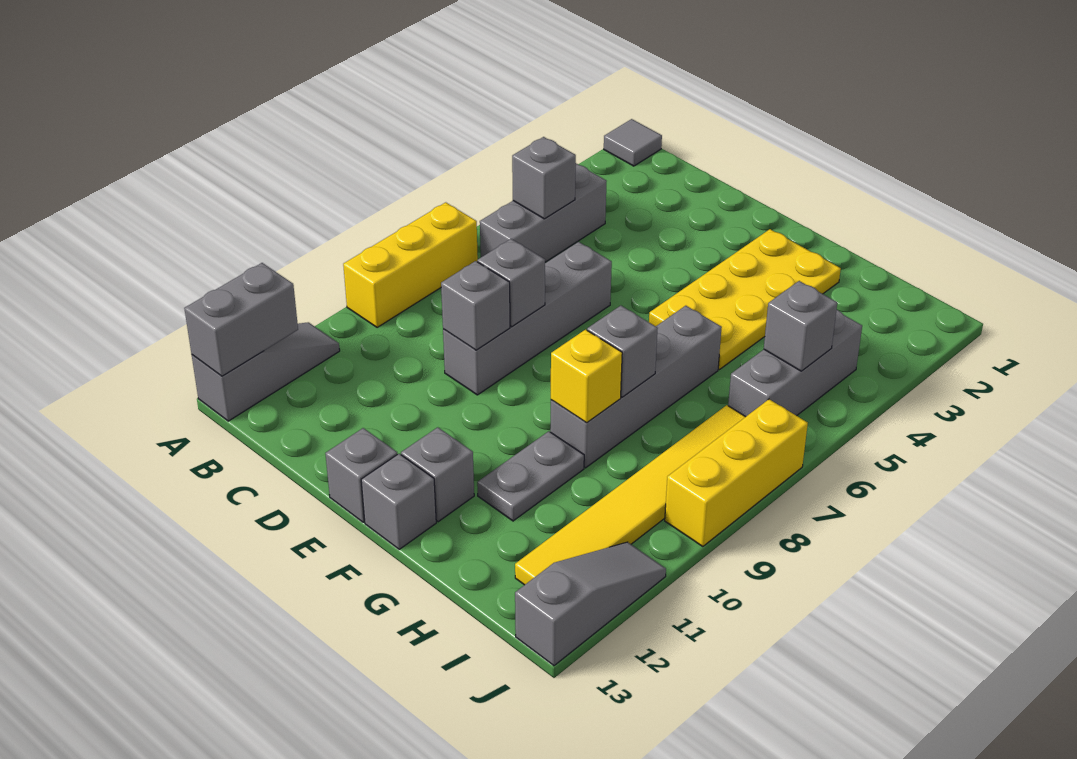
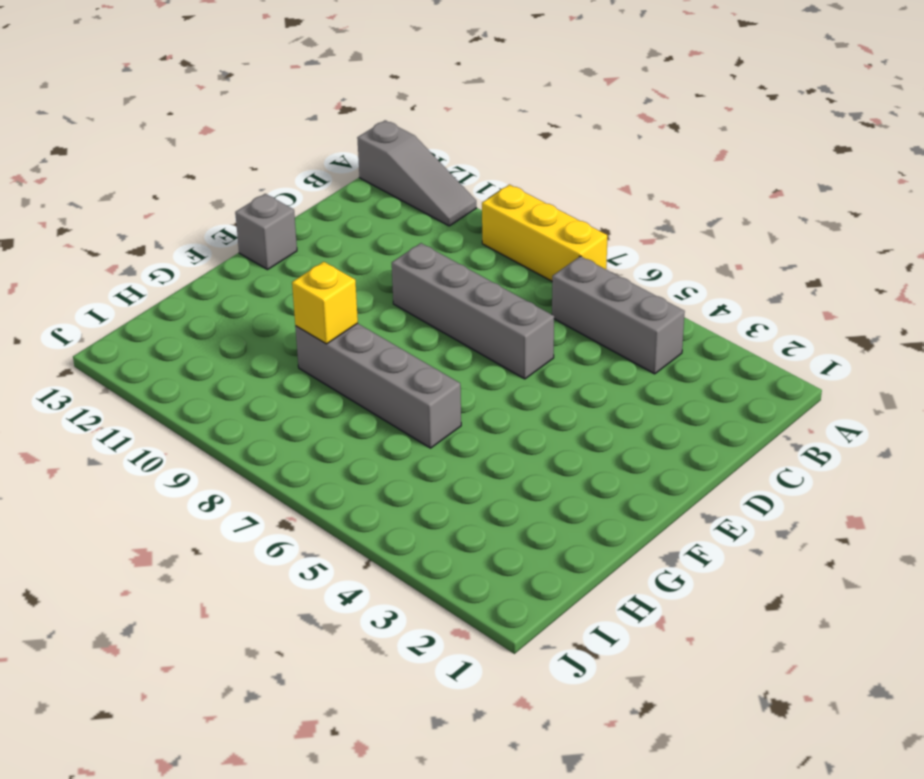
none -> grey tile A1 level 1
none -> yellow plate F2:G5 level 1
none -> grey brick F12 level 1

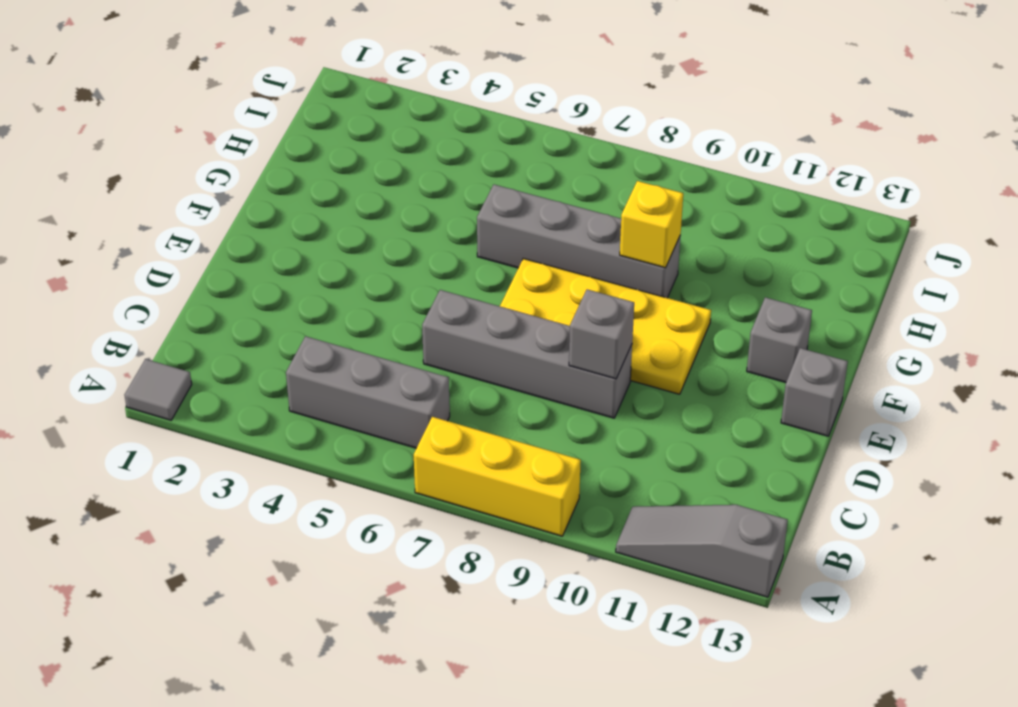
yellow plate E7:F10 level 1 -> yellow plate F2:G5 level 1
none -> grey brick F13 level 1
none -> grey plate G10:G11 level 1
none -> grey brick I4:I6 level 1

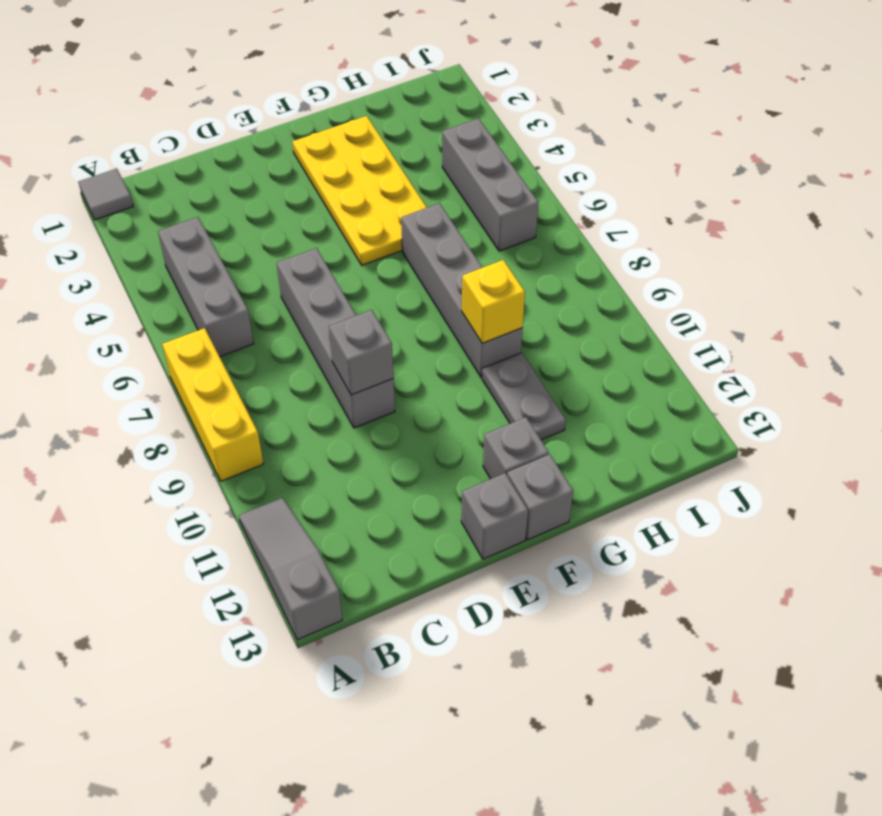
none -> yellow tile I7:I12 level 1
none -> yellow brick J7:J9 level 1
none -> grey slope J11:J13 level 1 top 13

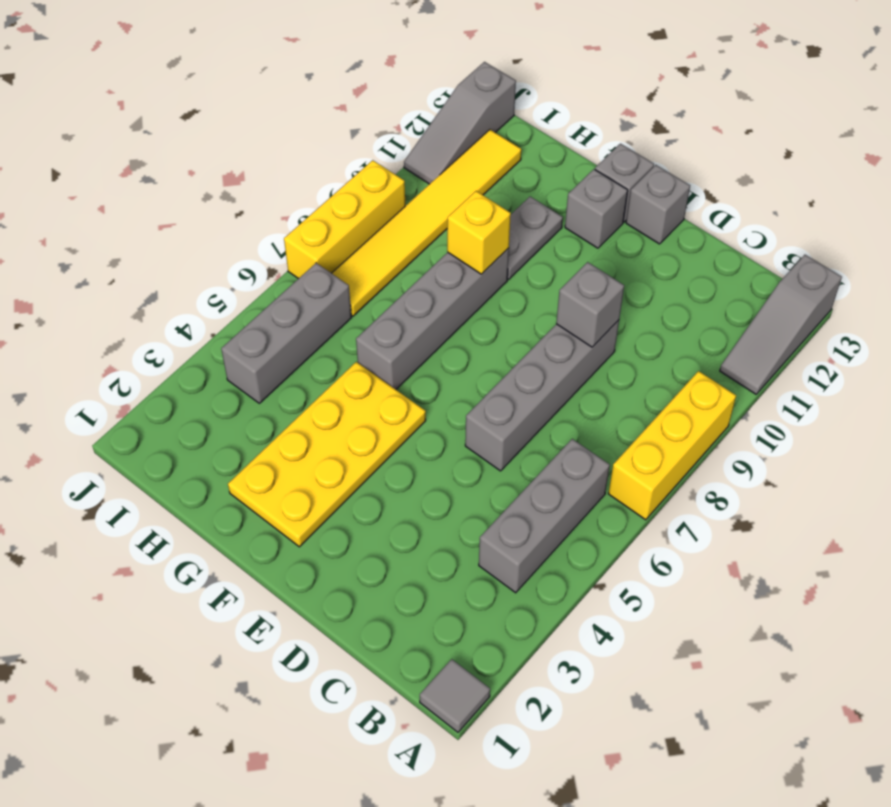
none -> grey brick A12:A13 level 2
none -> grey brick B5 level 2
none -> grey brick D8 level 2

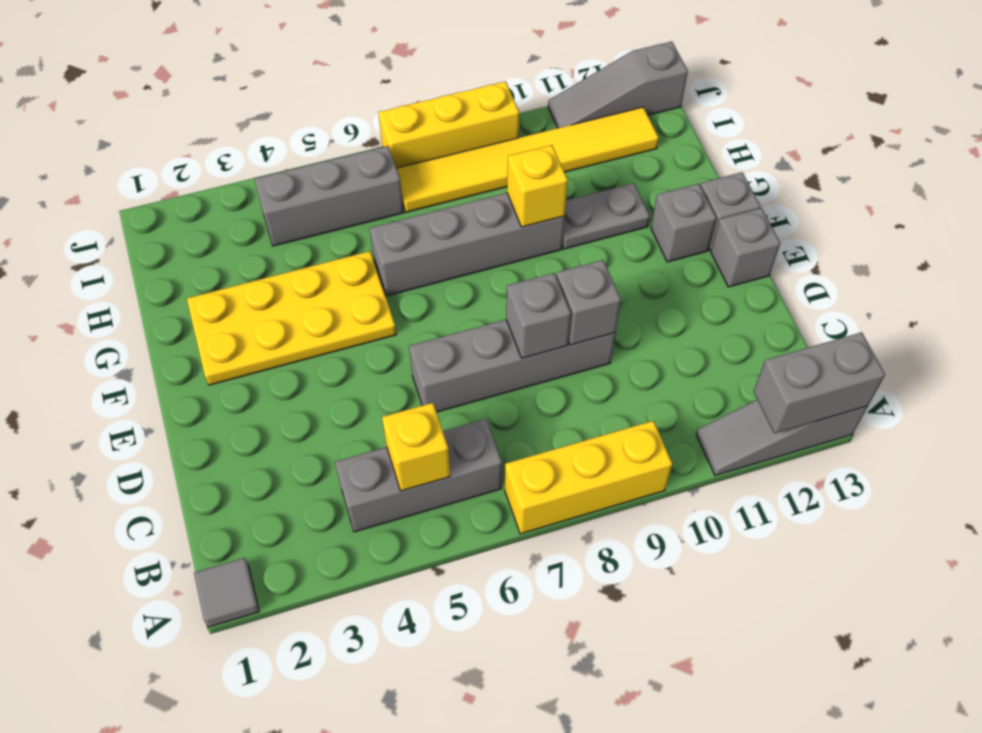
yellow brick B5 level 2 -> grey brick B5 level 2
none -> grey brick G8 level 2
none -> grey brick I5 level 2

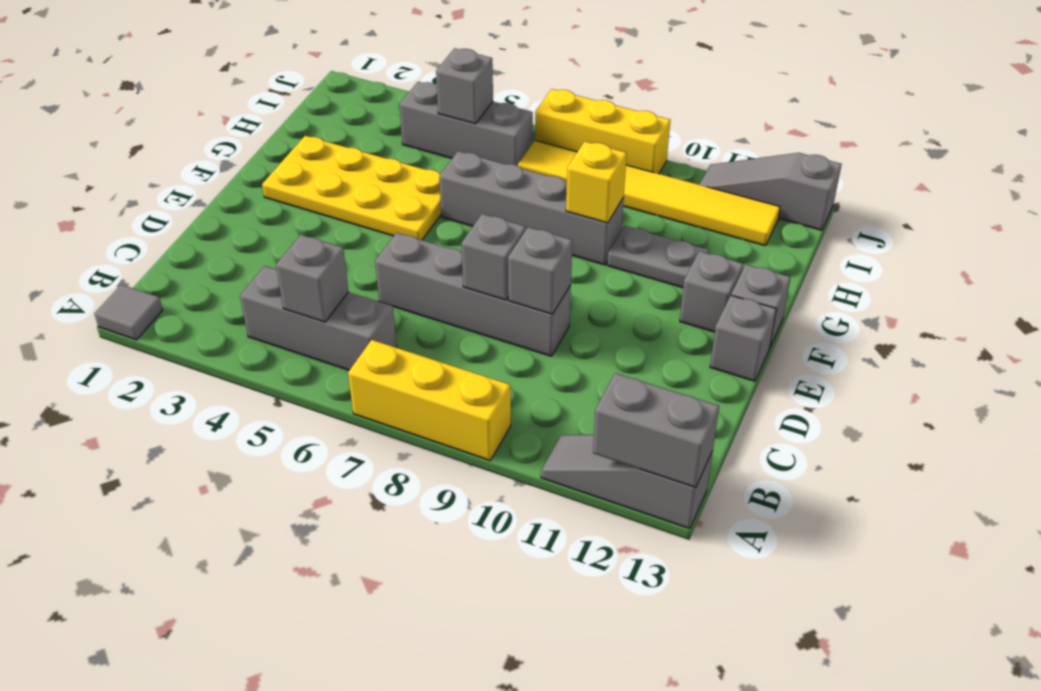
none -> grey brick G8 level 2

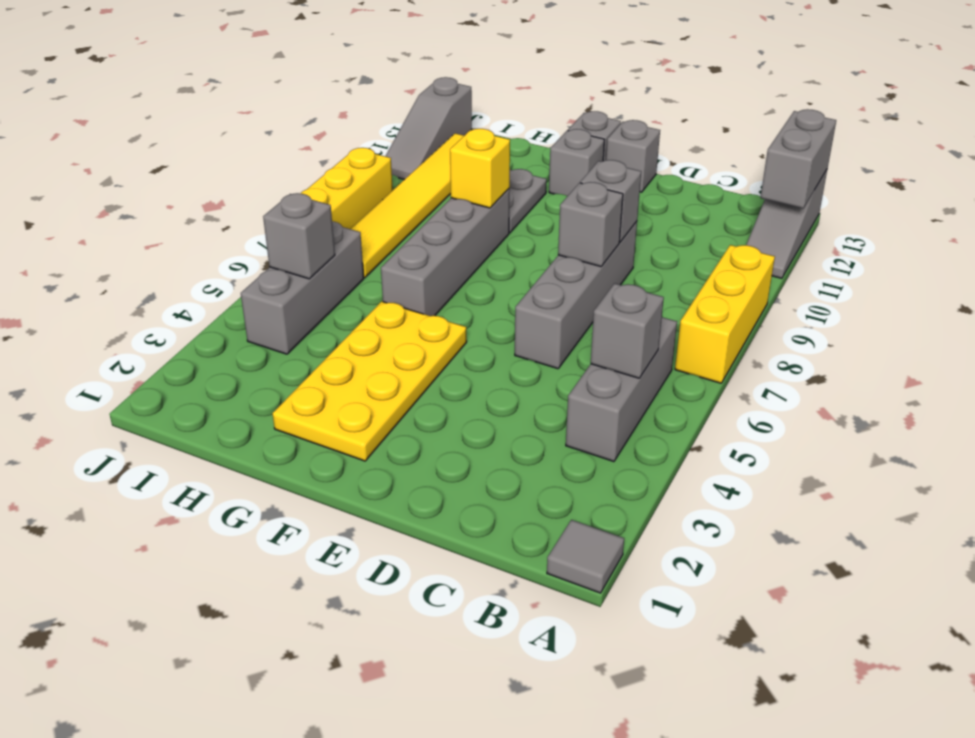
none -> grey brick G8 level 2

